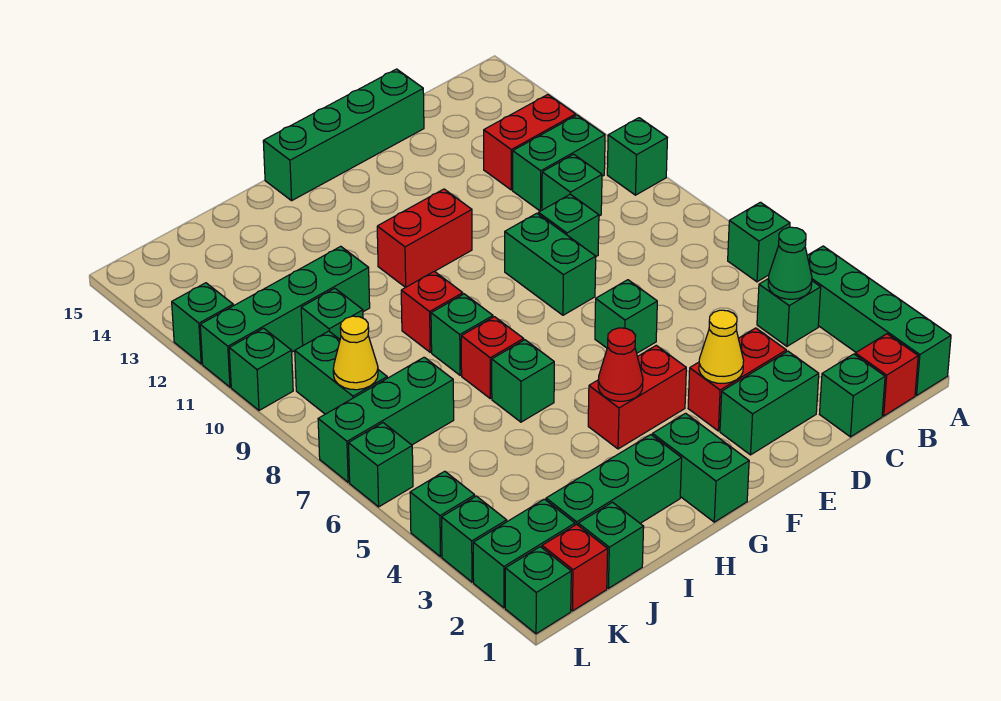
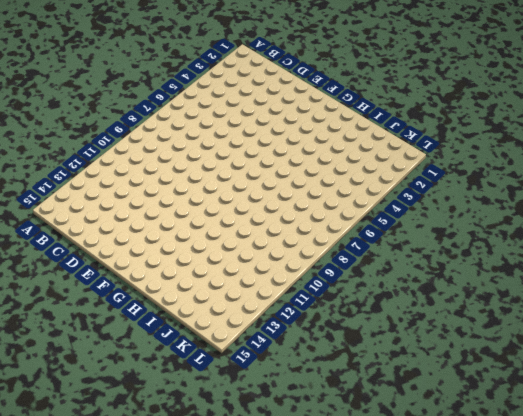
none -> green brick A1:A4 level 1
none -> green brick A6 level 1
none -> green brick A10 level 1
none -> red brick B1 level 1

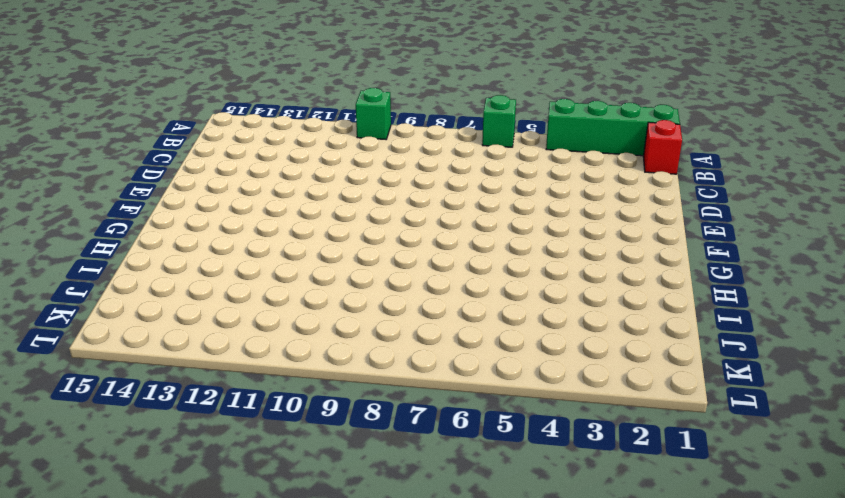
none -> green brick B4 level 1
none -> green brick B11:C11 level 1
none -> red brick B12:C12 level 1
none -> green brick C1 level 1

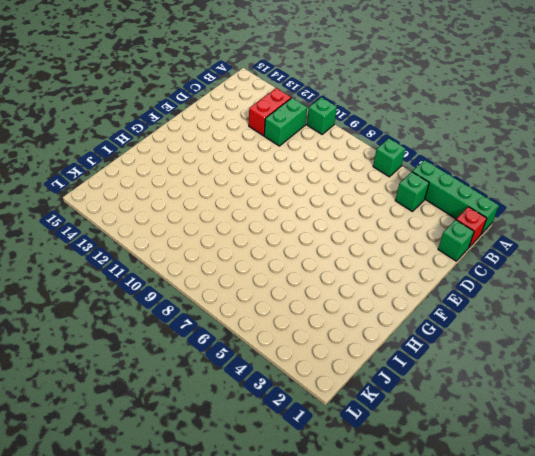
none -> green brick C10 level 1
none -> green brick D2:E2 level 1
none -> red brick D3:E3 level 1
none -> green brick D9 level 1

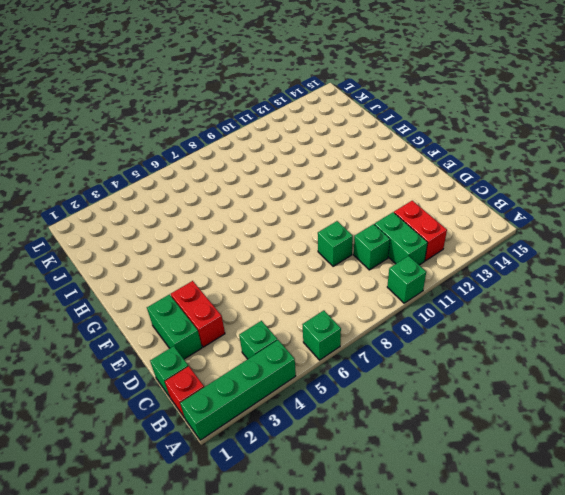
none -> green brick D15:G15 level 1
none -> green brick E6 level 1
none -> green brick E8:E9 level 1
none -> red brick F4:G4 level 1

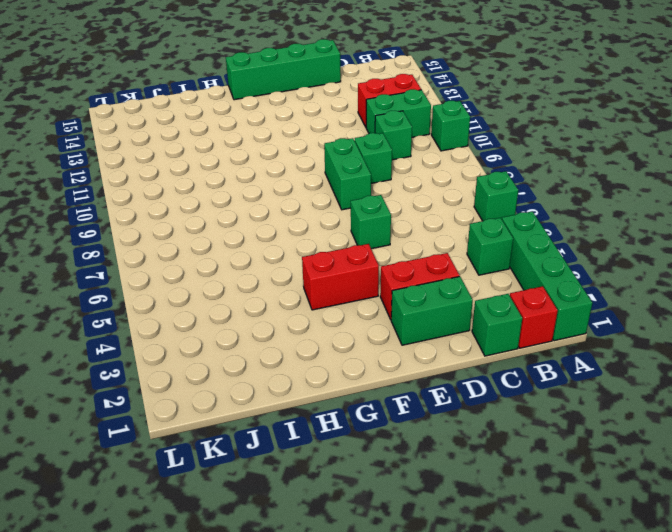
none -> red brick F11:G11 level 1
none -> green brick G1:G2 level 1
none -> green brick H2:J2 level 1
none -> green brick H6 level 1

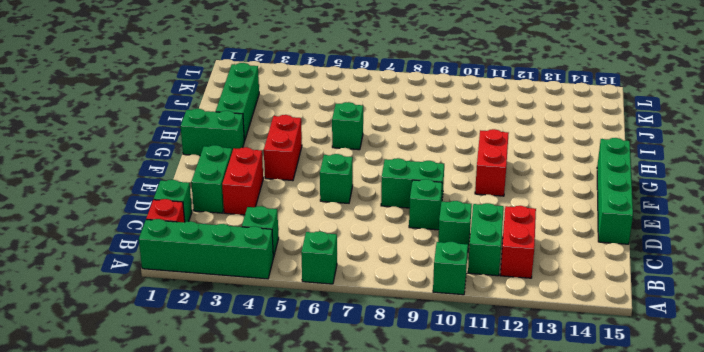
none -> red brick H7 level 1
none -> green brick H8 level 1
none -> red brick H9 level 1
none -> green brick I11:L11 level 1

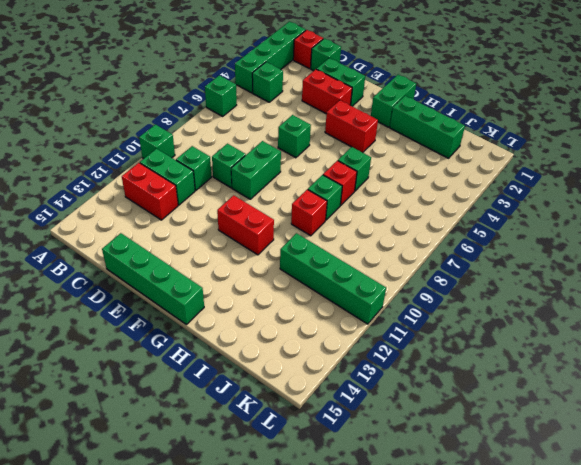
none -> green brick J1 level 1
none -> green brick J7:L7 level 1
none -> green brick J10 level 1
none -> red brick K1 level 1

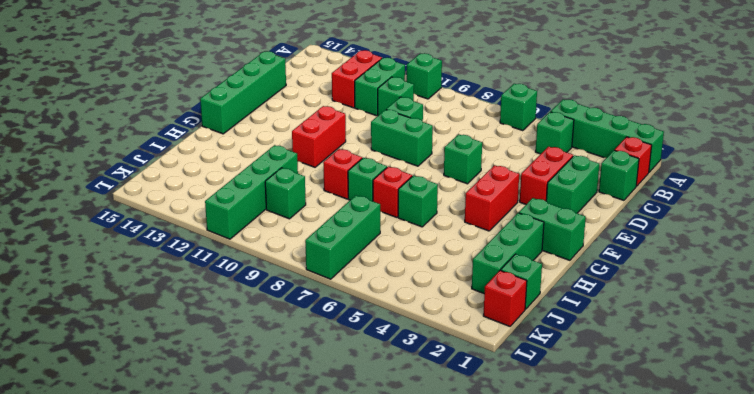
none -> green brick K2:L2 level 1
none -> green brick K8:K9 level 1
none -> green brick L1 level 1
none -> green brick L3 level 1

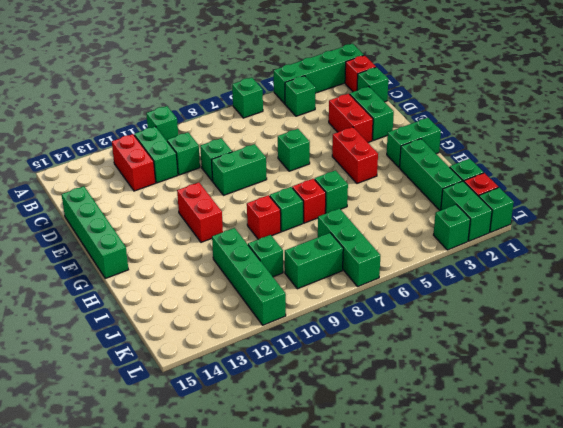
none -> green brick L4 level 1
none -> green brick L6 level 1
none -> green brick L10 level 1
none -> green brick L12 level 1

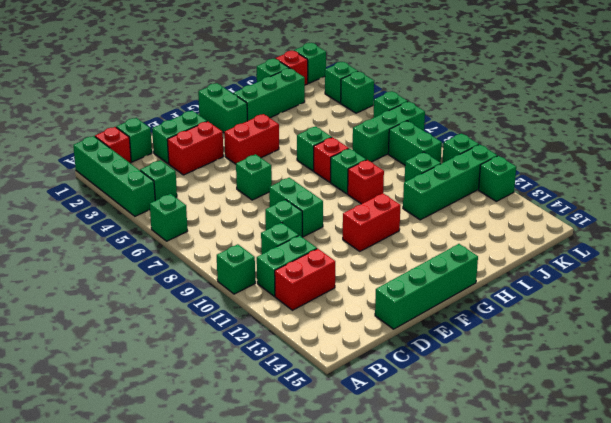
none -> green brick K2:L2 level 1
none -> green cone B4 level 2
none -> yellow cone E3 level 2
none -> red cone G4 level 2

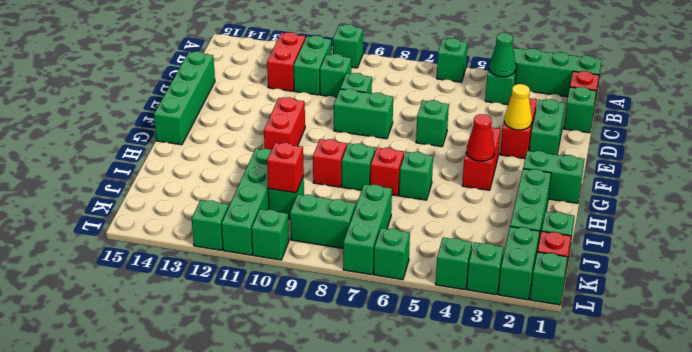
red brick J10 level 2 -> none
none -> yellow cone K8 level 2

